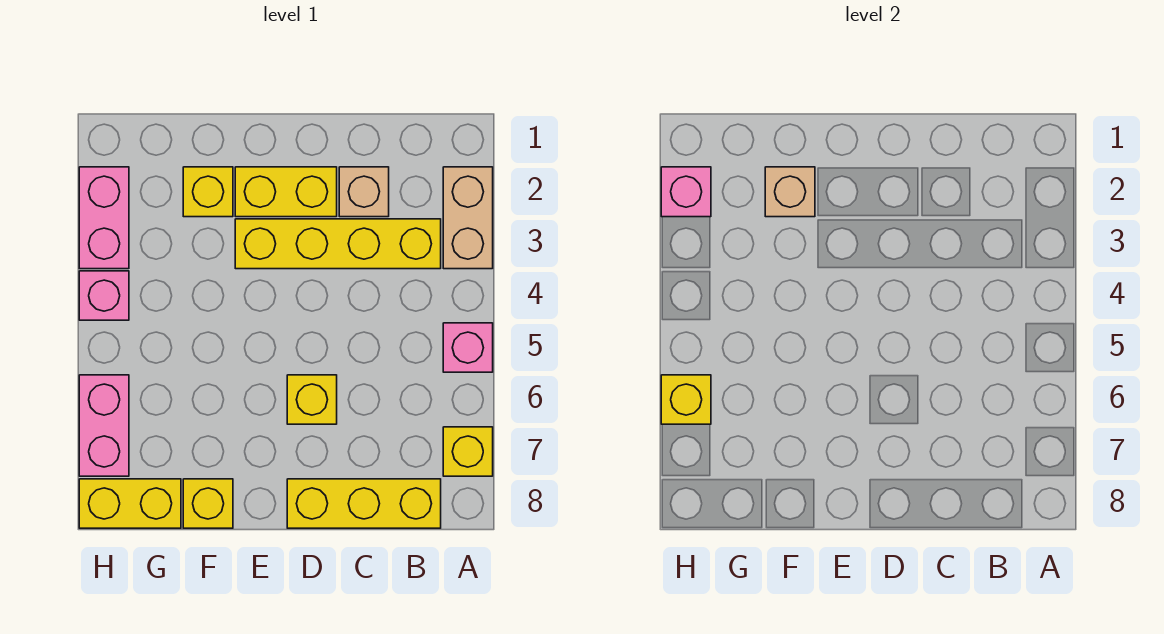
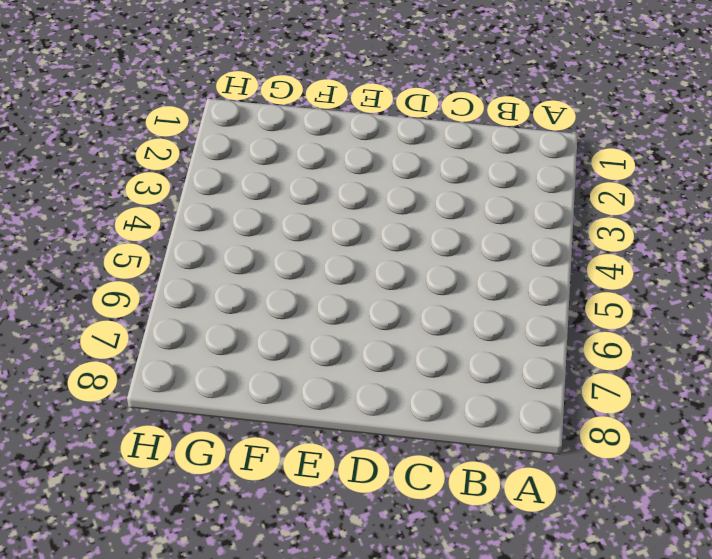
none -> tan brick A2:A3 level 1
none -> pink brick A5 level 1
none -> yellow brick A7 level 1

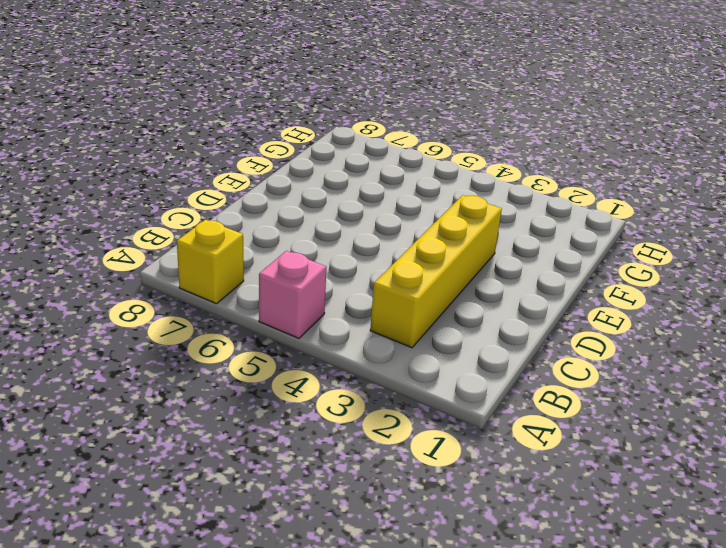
none -> tan brick A2:A3 level 1
none -> yellow brick B8:D8 level 1
none -> tan brick C2 level 1

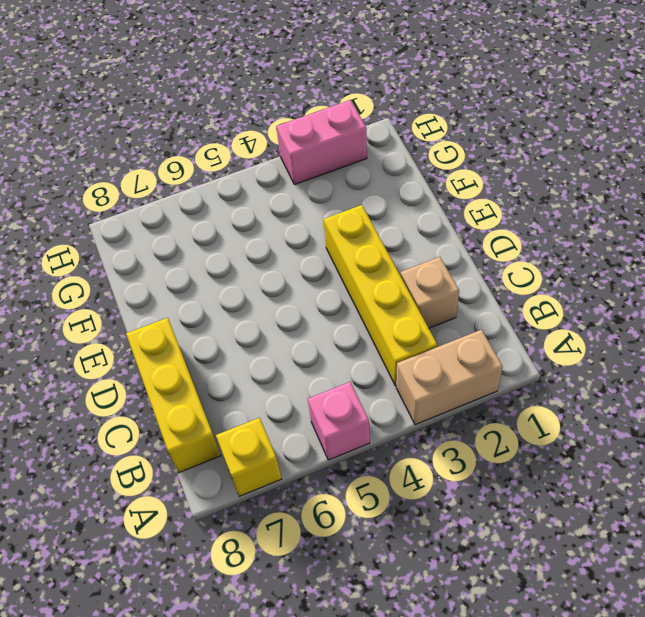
none -> yellow brick D2:E2 level 1
none -> yellow brick D6 level 1
none -> yellow brick F2 level 1

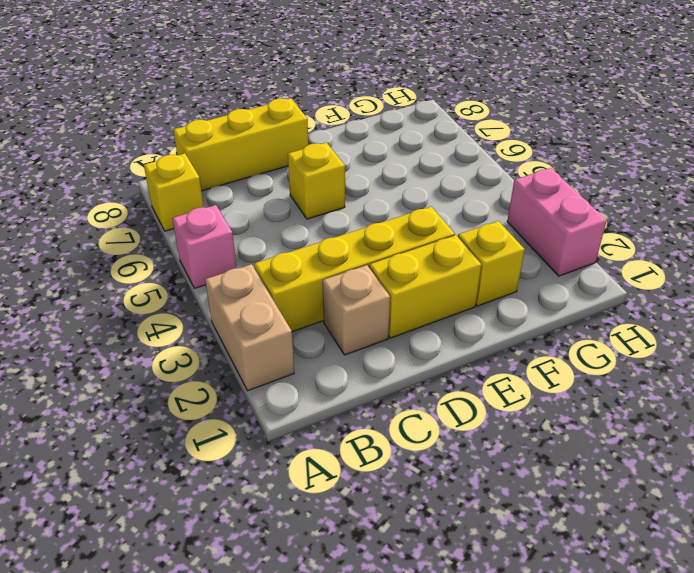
none -> yellow brick F8 level 1
none -> yellow brick G8:H8 level 1
none -> pink brick H4 level 1

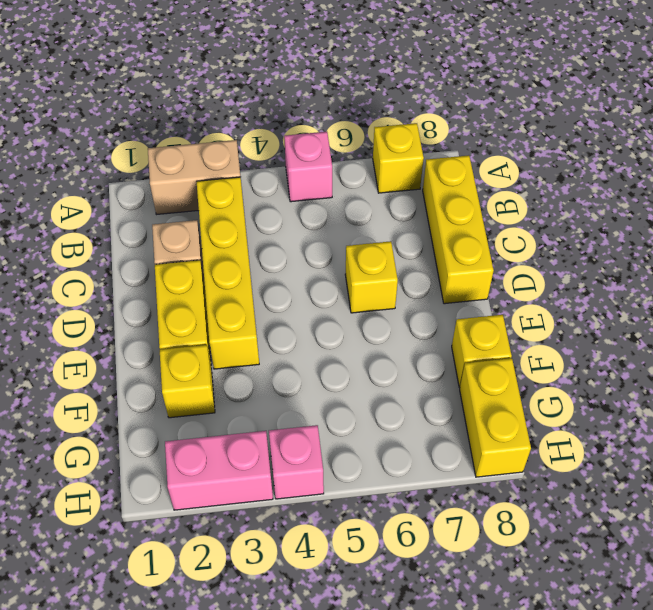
none -> pink brick H6:H7 level 1
none -> tan brick F2 level 2
none -> pink brick H2 level 2

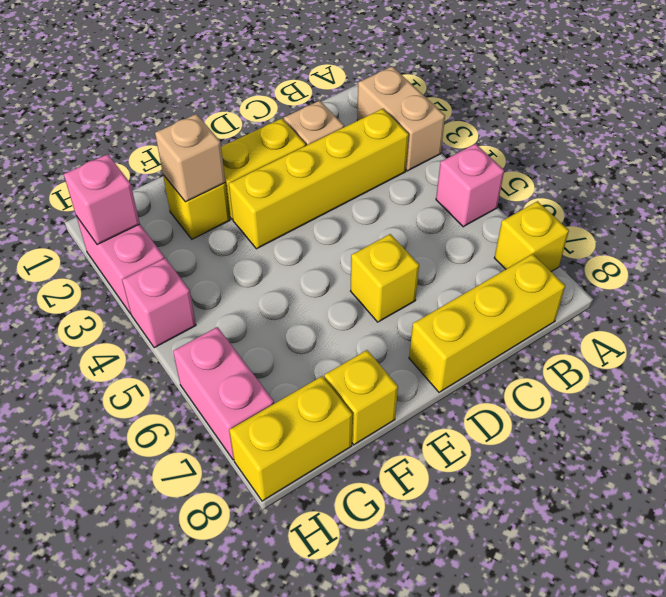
none -> yellow brick H6 level 2

